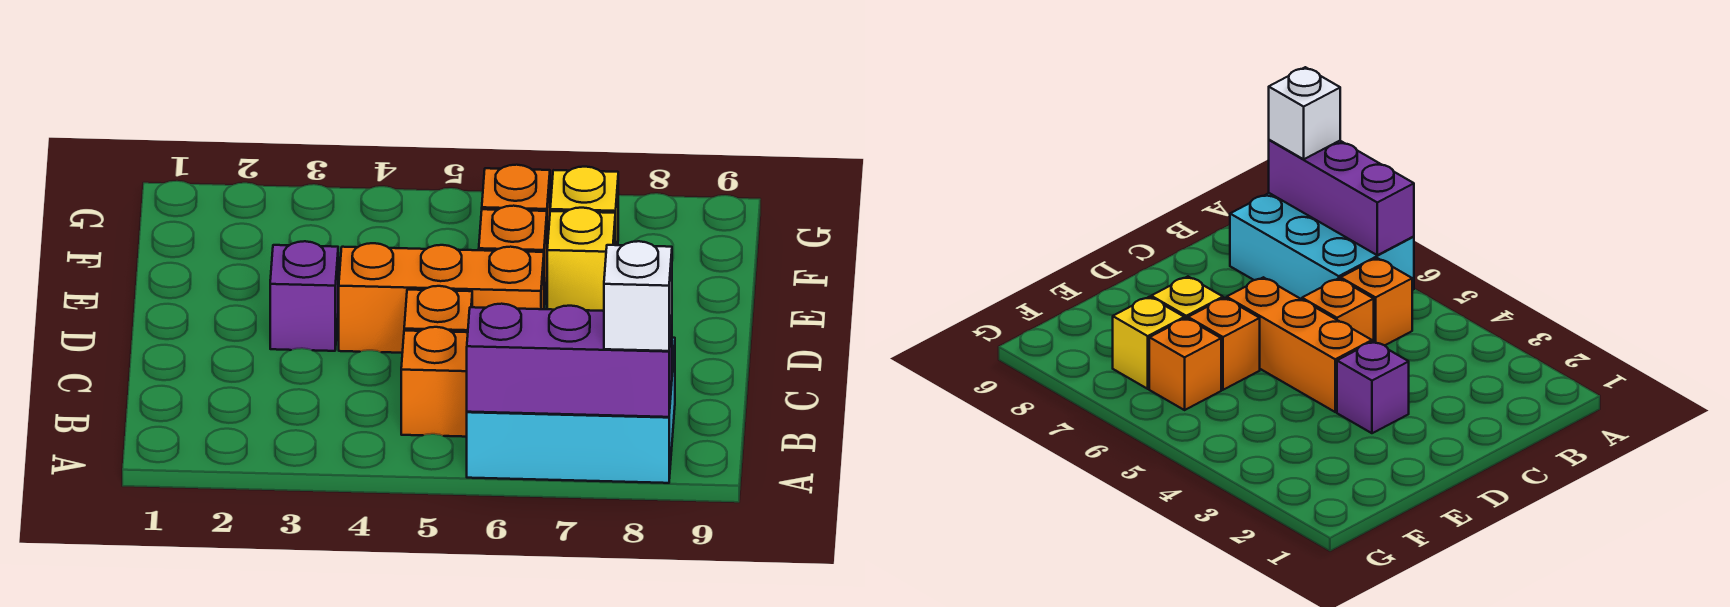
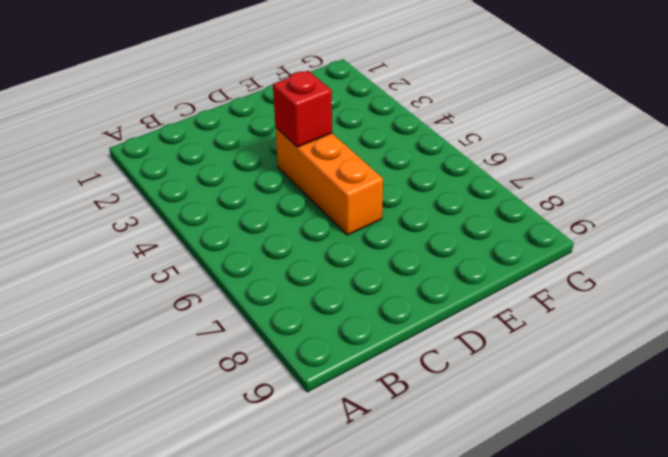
red brick D4 level 2 -> none
none -> cyan brick A6:B8 level 1
none -> orange brick B5 level 1

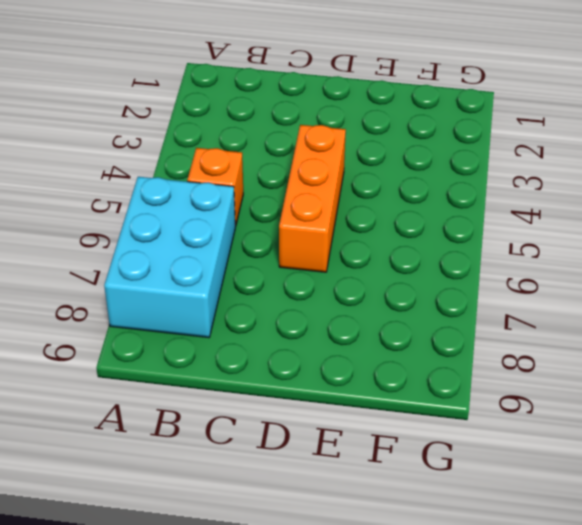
none -> orange brick C5 level 1
none -> purple brick D3 level 1

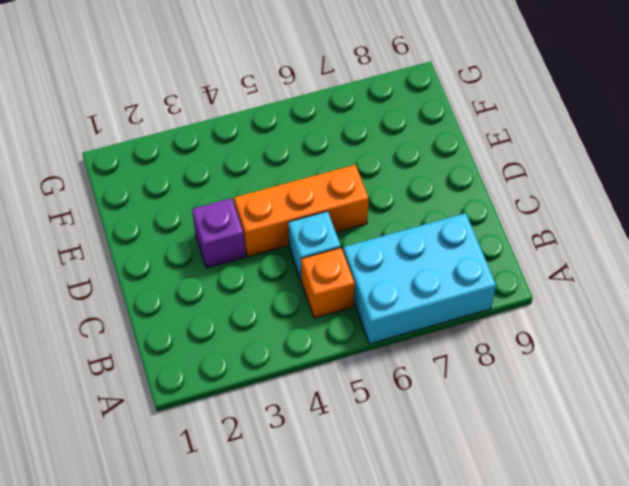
cyan brick C5 level 1 -> orange brick C5 level 1
none -> orange brick E6 level 1
none -> yellow brick E7 level 1

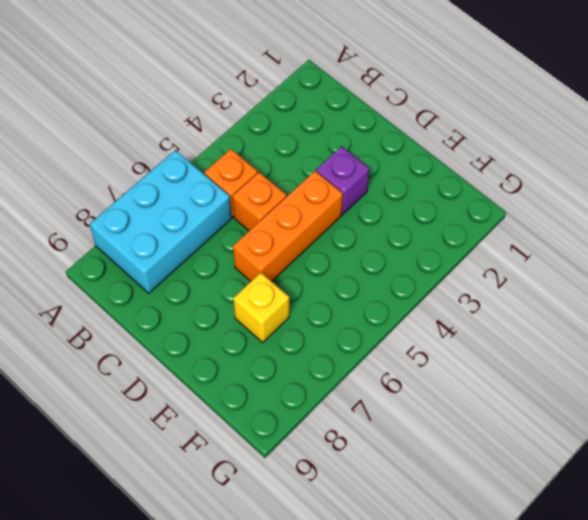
none -> orange brick E6 level 1
none -> orange brick F6 level 1

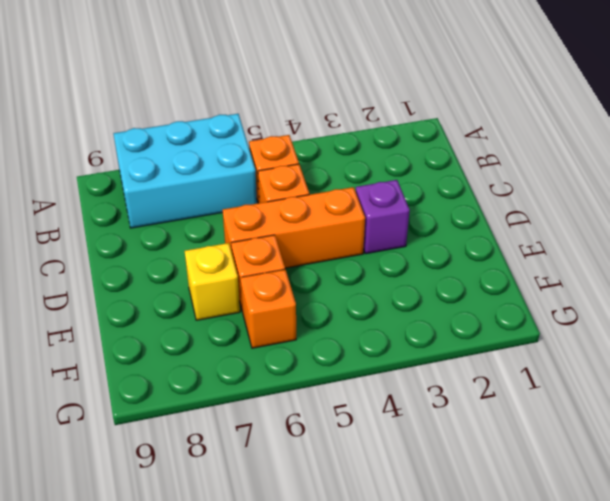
none -> yellow brick F7 level 1
none -> purple brick A6:A8 level 2

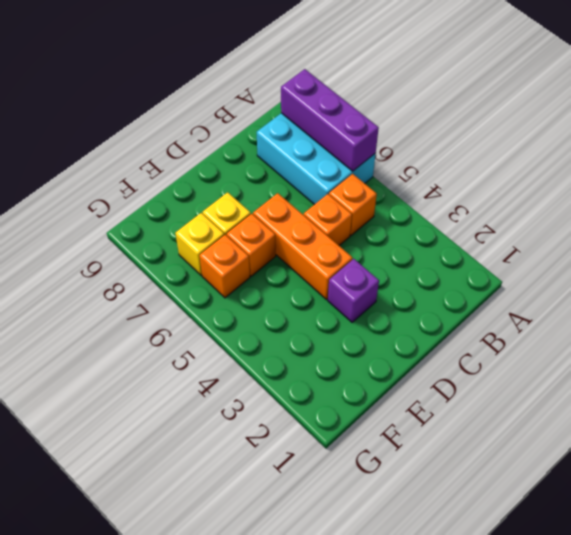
none -> white brick A8 level 3

